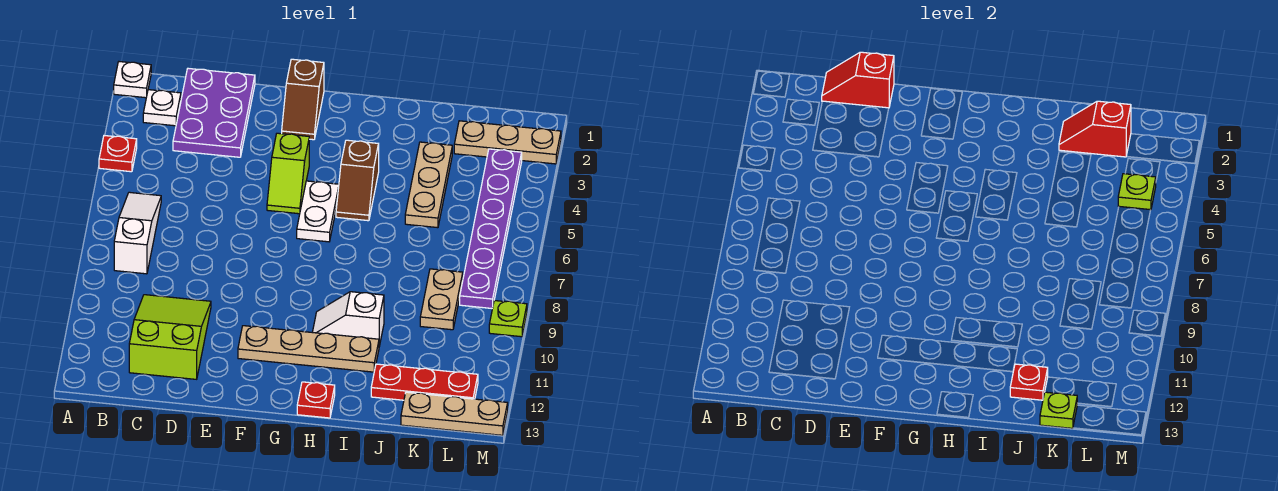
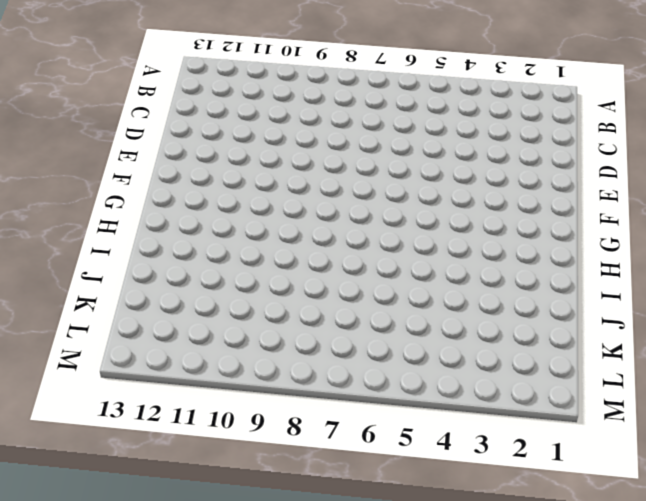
none -> white plate A1 level 1
none -> red plate A4 level 1
none -> white plate B2 level 1

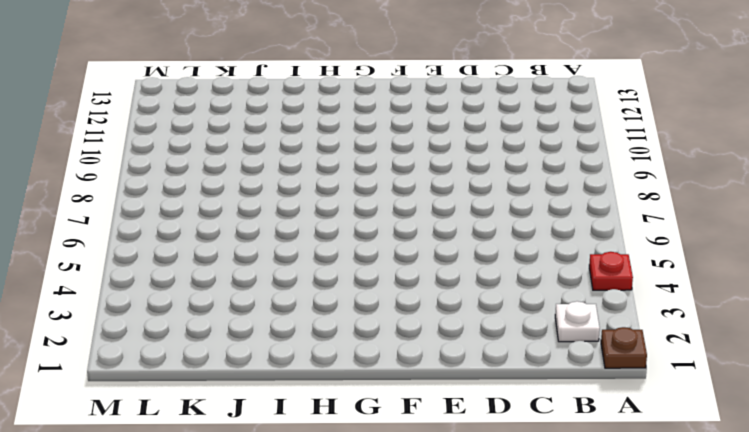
brown plate A1 level 1 -> white plate A1 level 1
none -> white slope B6:B8 level 1 top 8
none -> purple plate C1:D3 level 1
none -> lime slope C10:D12 level 1 top 12

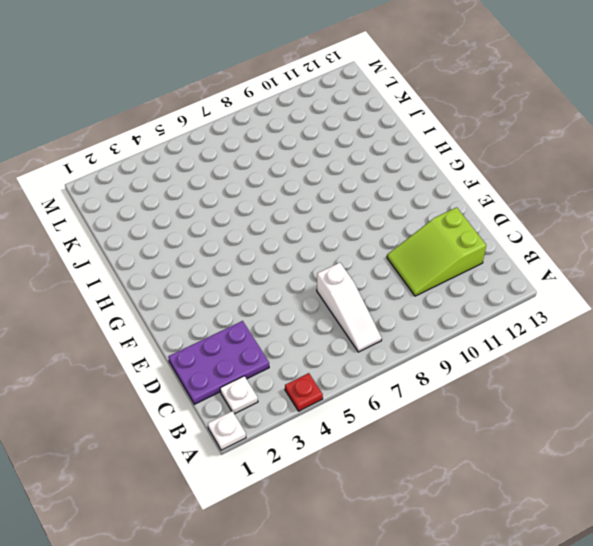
white slope B7:D7 level 1 top D -> white slope B6:B8 level 1 top 8
none -> brown slope F1:F2 level 1 top 1
none -> lime slope F4:F5 level 1 top 4
none -> tan plate F11:I11 level 1

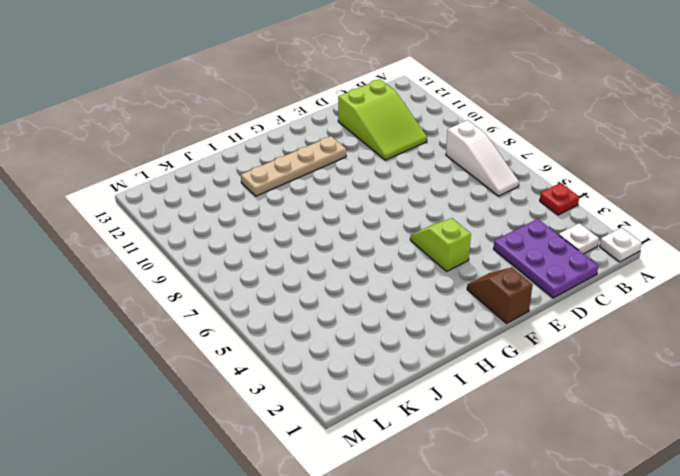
none -> white plate G5:G6 level 1
none -> brown slope H4:H5 level 1 top 4
none -> white slope H10:I10 level 1 top I

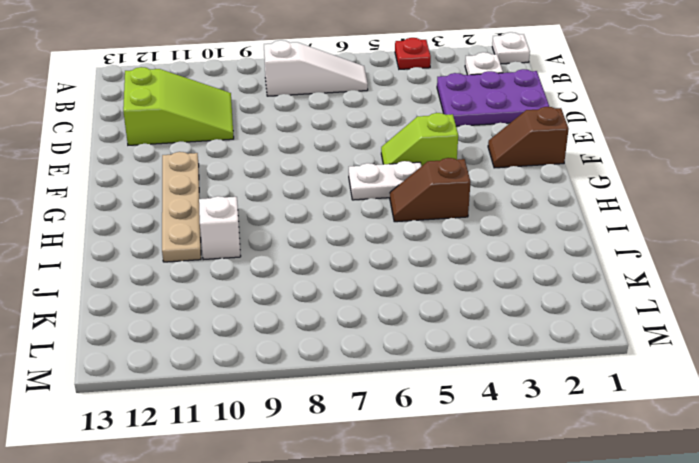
none -> red plate H13 level 1
none -> tan plate J3:J5 level 1
none -> red plate J12:L12 level 1

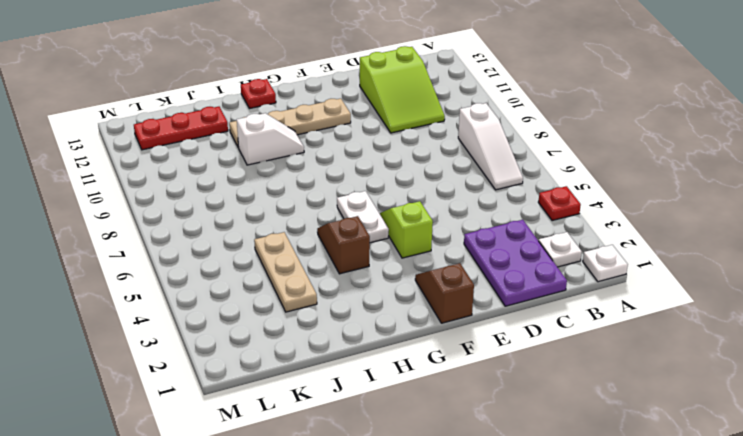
none -> tan plate K2:M2 level 1
none -> tan plate K8:K9 level 1
none -> tan plate K13:M13 level 1

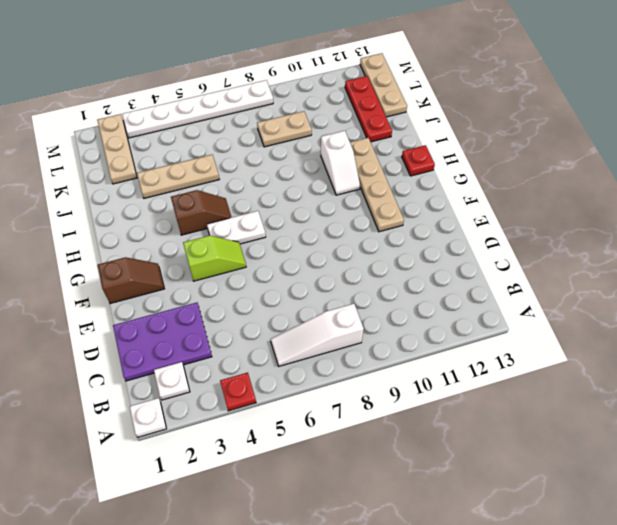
white plate M3:M8 level 1 -> none
none -> lime slope C10:D12 level 1 top 12
none -> purple plate L3:L8 level 1
none -> lime plate M9 level 1

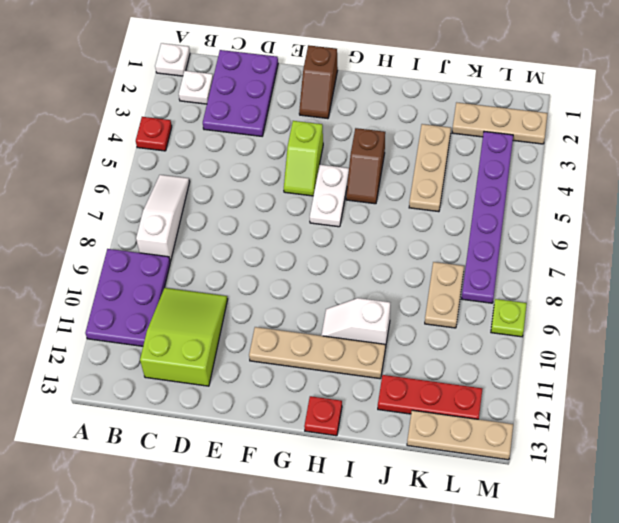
purple plate A9:B11 level 1 -> none
none -> red slope C1:D1 level 2 top D
none -> red slope J2:K2 level 2 top K
none -> red plate J12 level 2

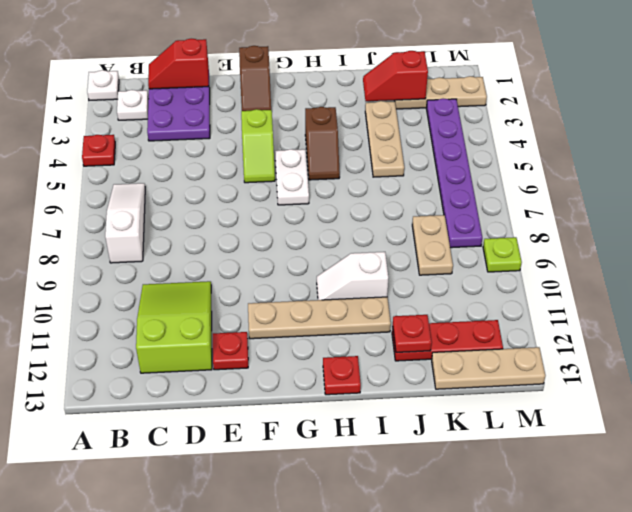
red plate E12 level 1 -> none
none -> lime plate K13 level 2
none -> lime plate L4 level 2

